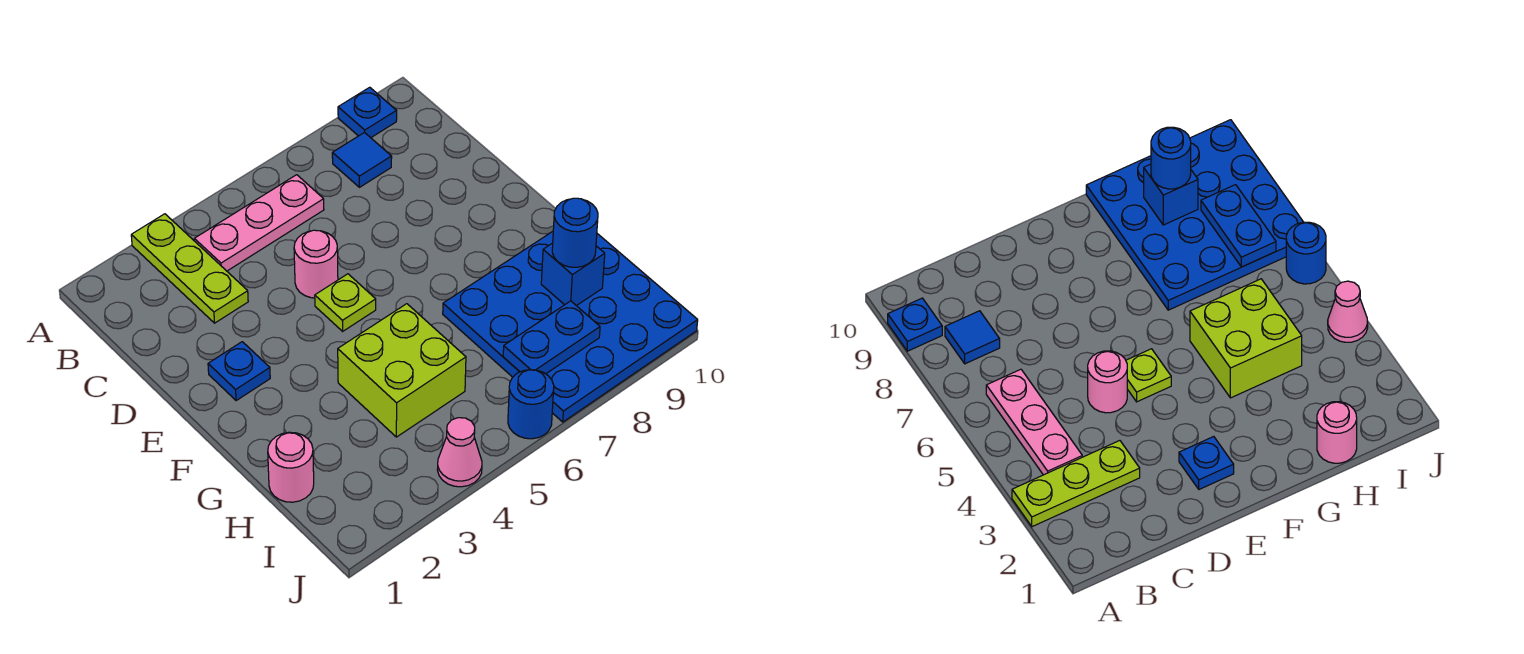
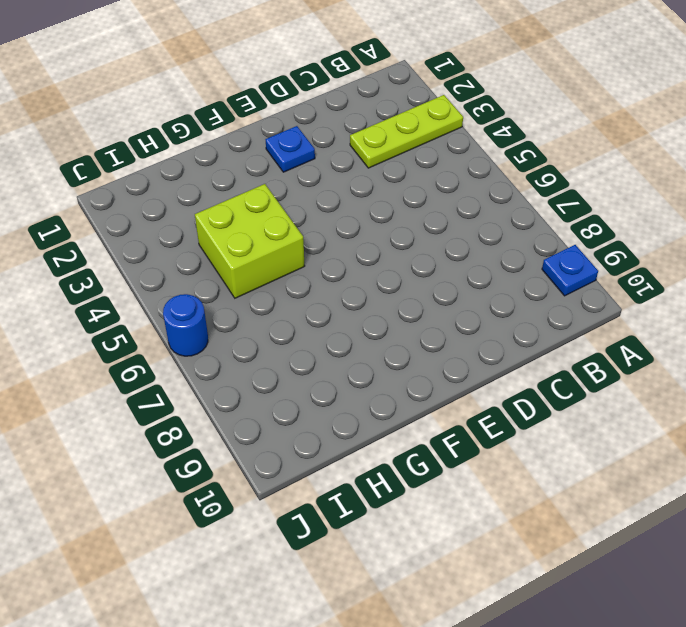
none -> pink plate B4:B6 level 1
none -> blue tile B8 level 1
none -> pink round brick D5 level 1

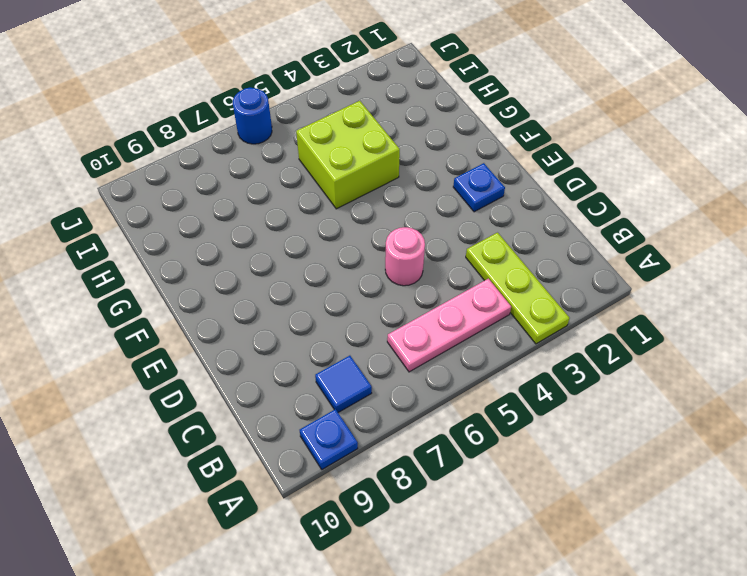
none -> lime plate E5 level 1
none -> blue plate G7:J10 level 1
none -> pink round brick H1 level 1

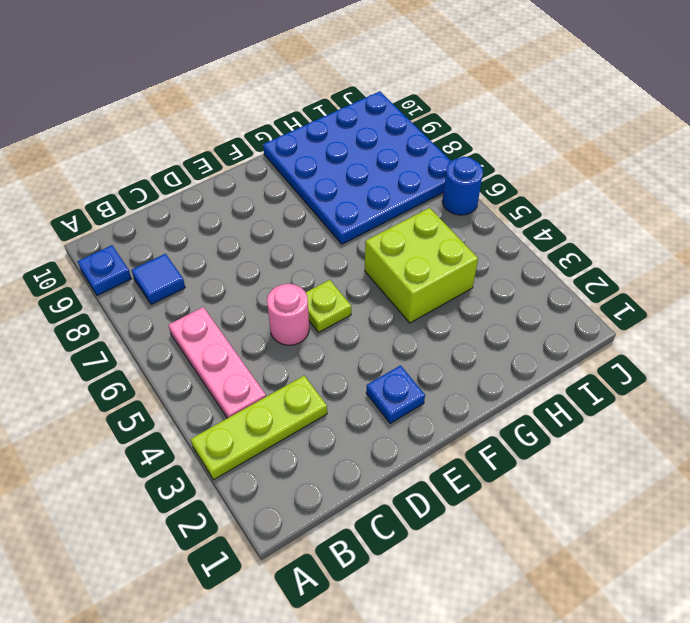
none -> pink round brick H1 level 1
none -> pink cone J4 level 1
none -> blue brick H9 level 2

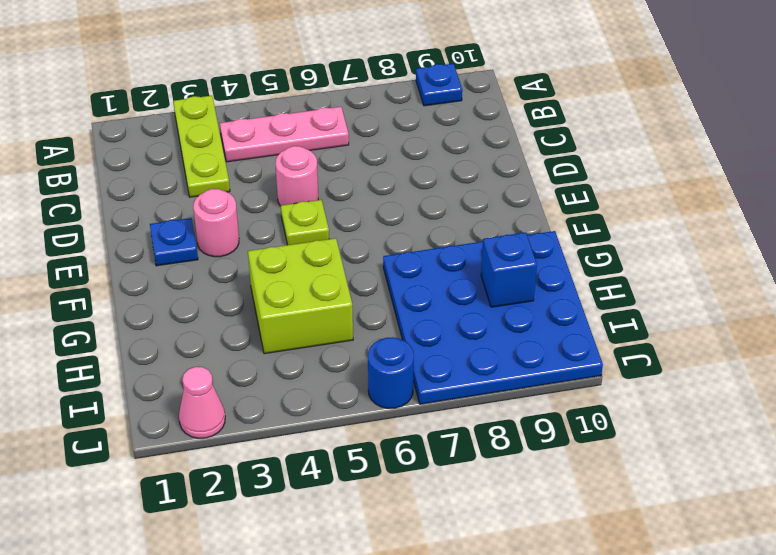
pink round brick E3 level 1 -> pink round brick H1 level 1
pink cone J2 level 1 -> pink cone J4 level 1
none -> blue tile B8 level 1
none -> blue plate I7:I8 level 2
none -> blue round brick H9 level 3

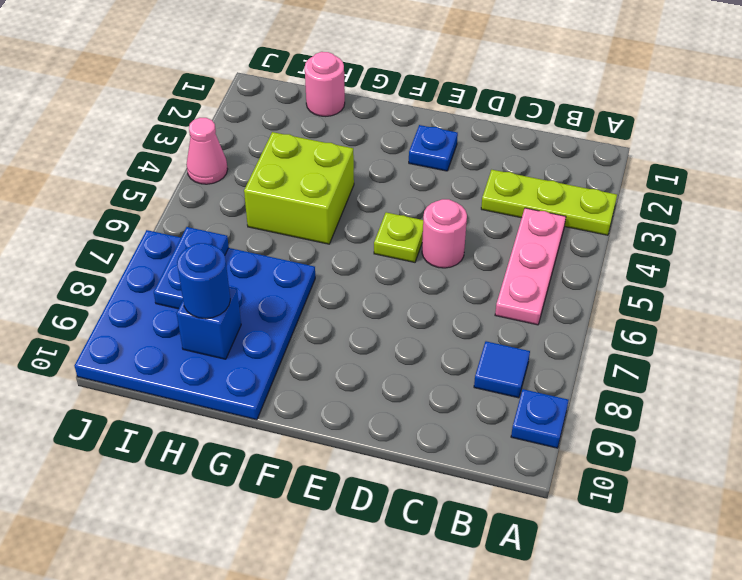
none -> blue round brick J6 level 1

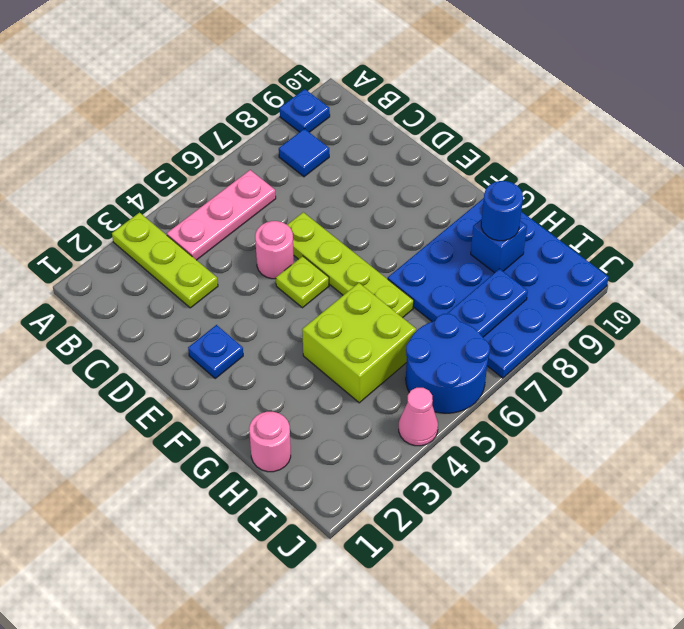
lime plate D6:G6 level 1 -> none
blue round brick I5:J6 level 1 -> blue round brick J6 level 1

